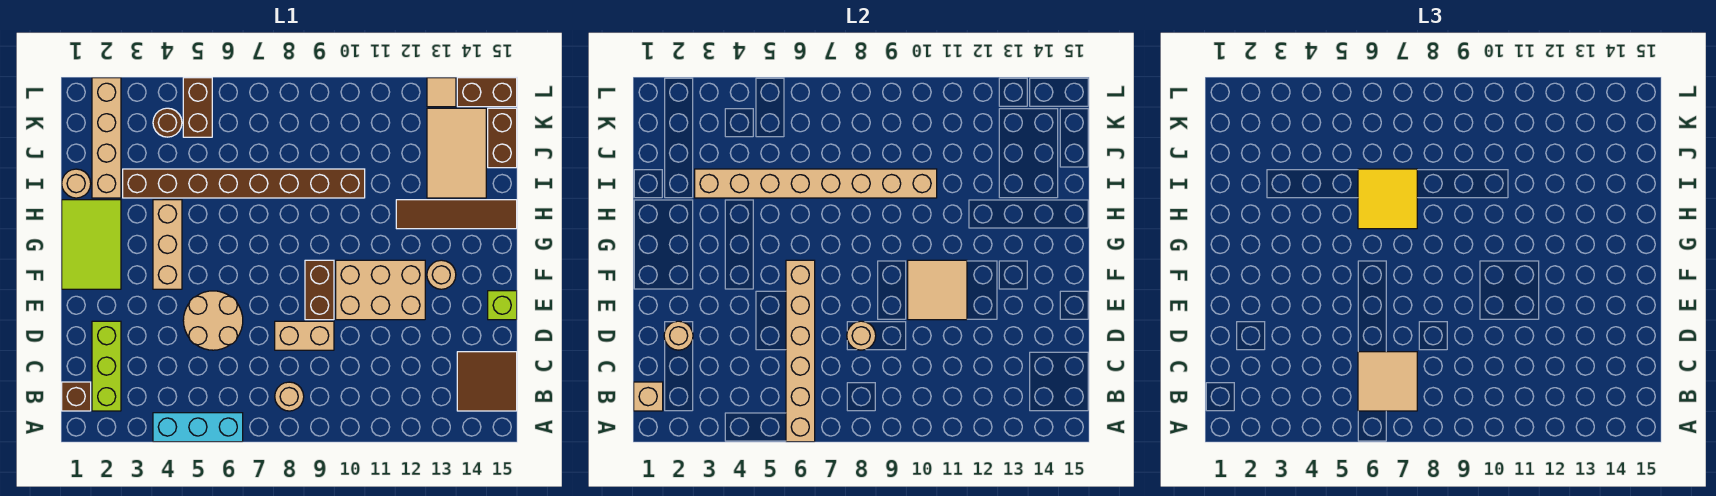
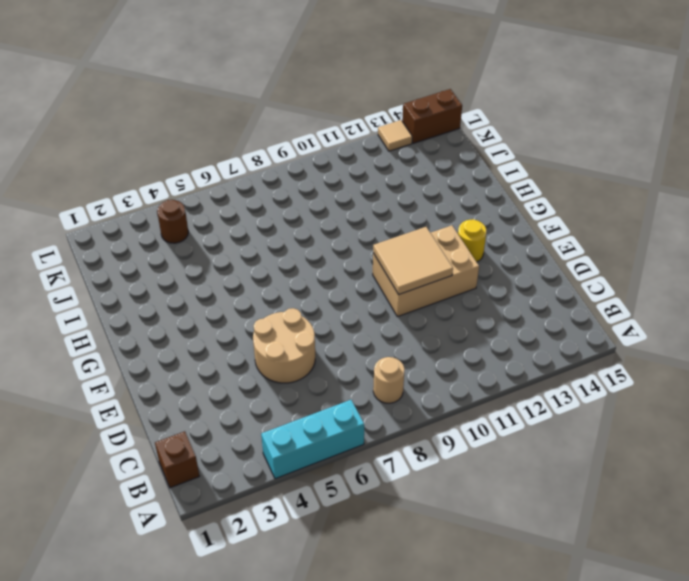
yellow round brick F13 level 1 -> tan round brick F13 level 1
none -> lime brick B2:D2 level 1
none -> brown tile B14:C15 level 1
none -> tan brick D8:D9 level 1
none -> brown brick E9:F9 level 1

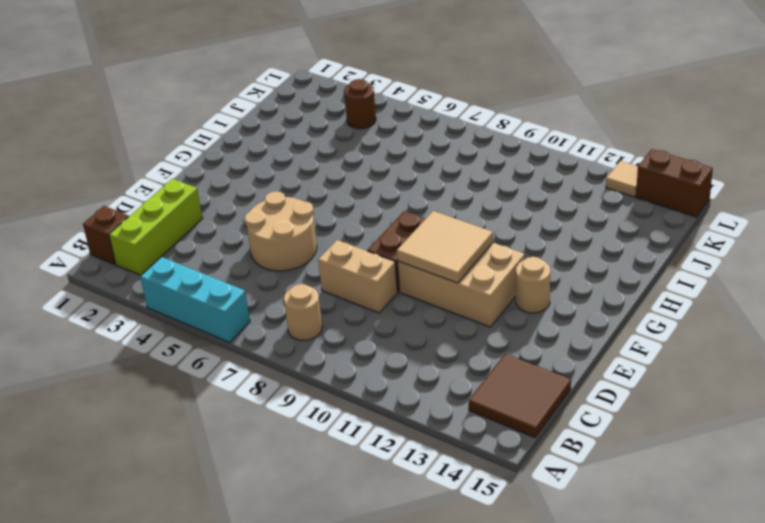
none -> lime brick E15 level 1
none -> lime tile F1:H2 level 1
none -> tan brick F4:H4 level 1
none -> brown tile H12:H15 level 1

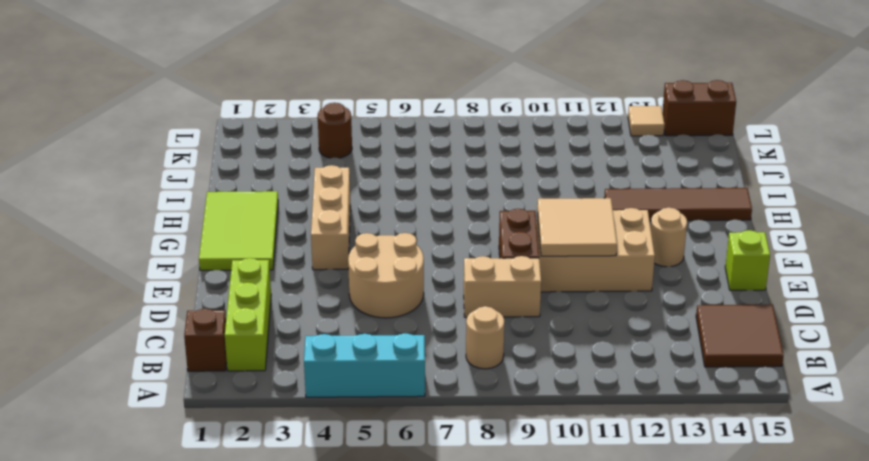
none -> tan round brick I1 level 1
none -> tan brick I2:L2 level 1
none -> brown brick I3:I10 level 1
none -> tan tile I13:K14 level 1

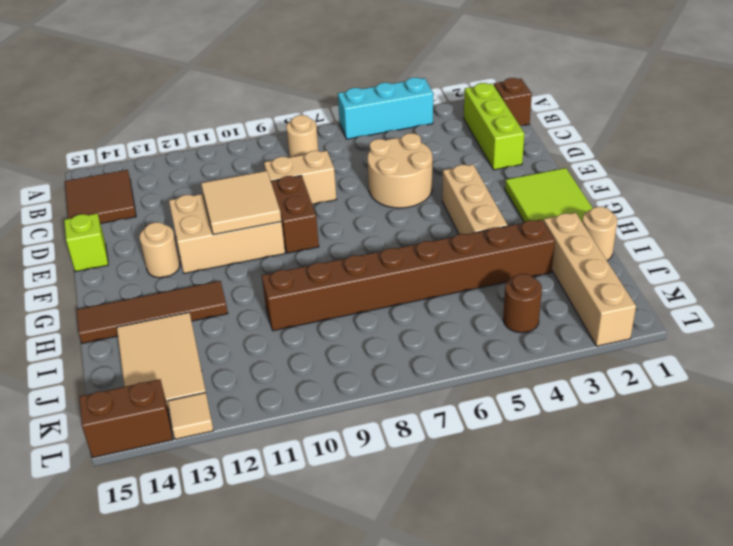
none -> brown brick J15:K15 level 1
none -> brown brick K5:L5 level 1
none -> tan brick A6:F6 level 2
none -> tan brick B1 level 2

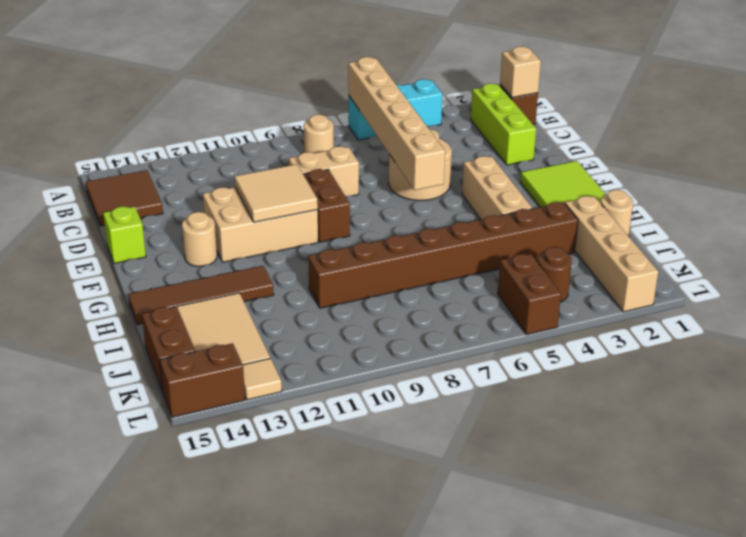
none -> tan round brick D2 level 2
none -> tan round brick D8 level 2
none -> tan brick I3:I10 level 2
none -> tan tile B6:C7 level 3

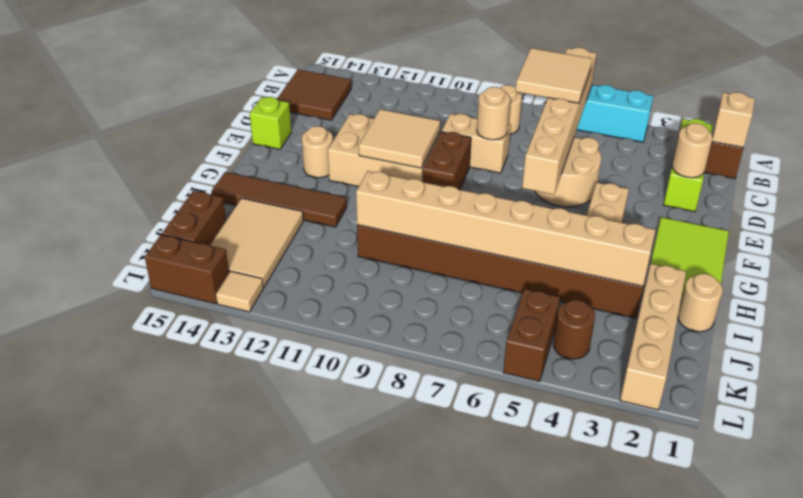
none -> yellow tile H6:I7 level 3

